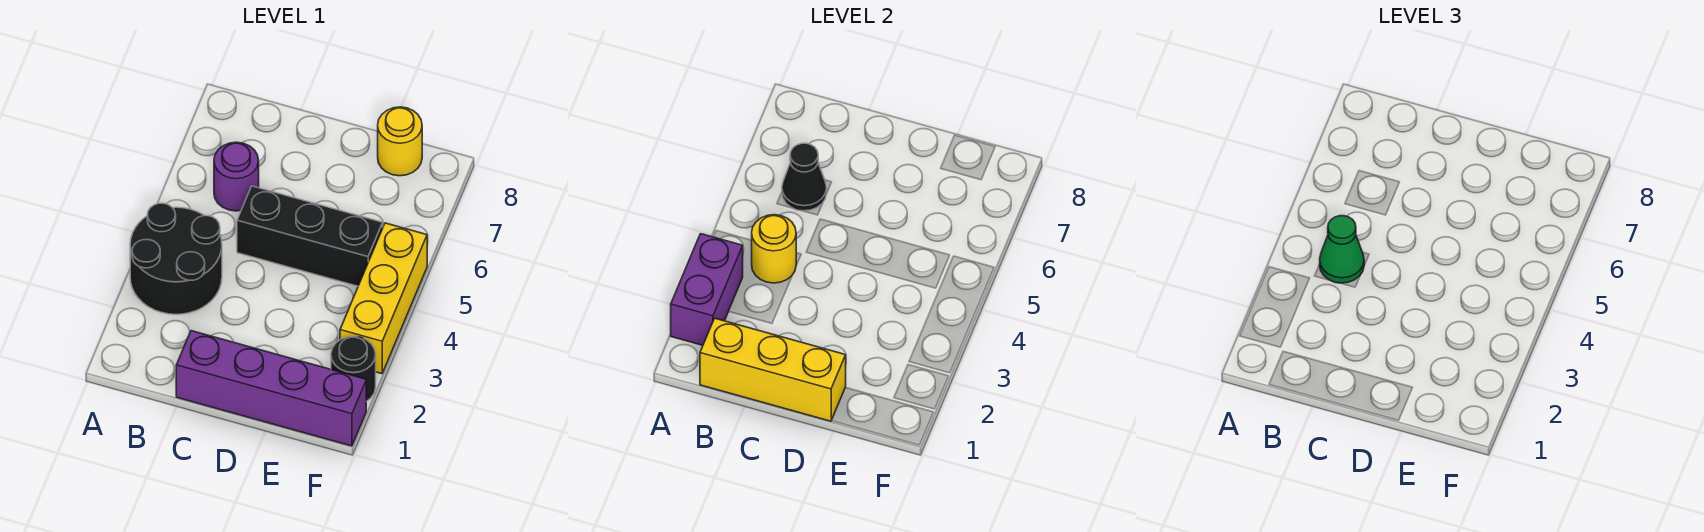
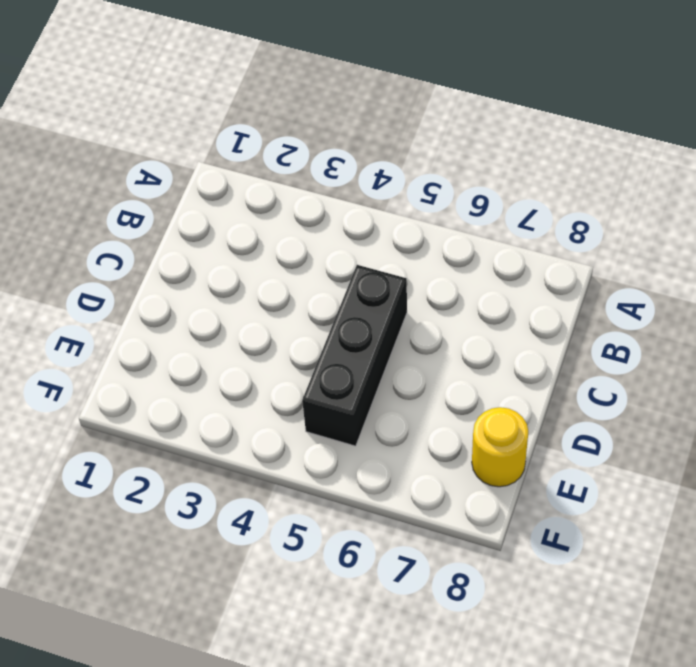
none -> black round brick A3:B4 level 1
none -> purple round brick B6 level 1
none -> purple brick C1:F1 level 1

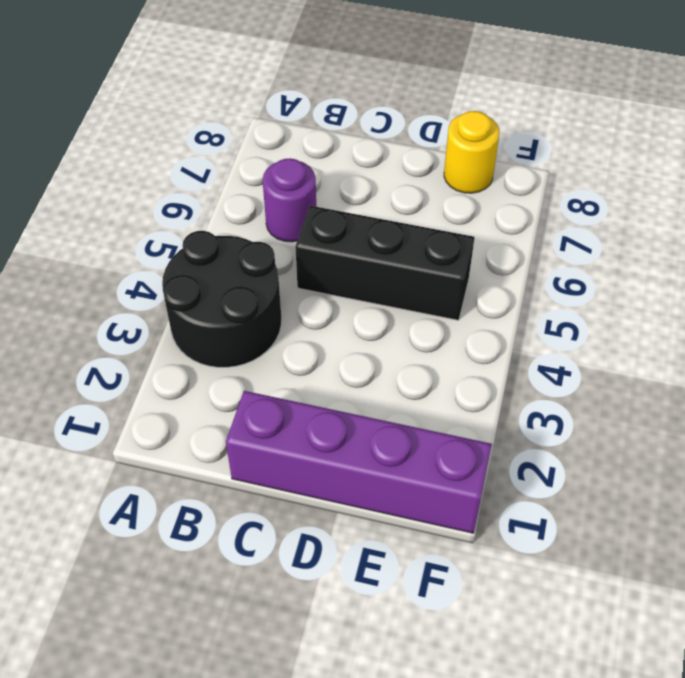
none -> black round brick F2 level 1
none -> yellow brick F3:F5 level 1
none -> purple brick A2:A3 level 2

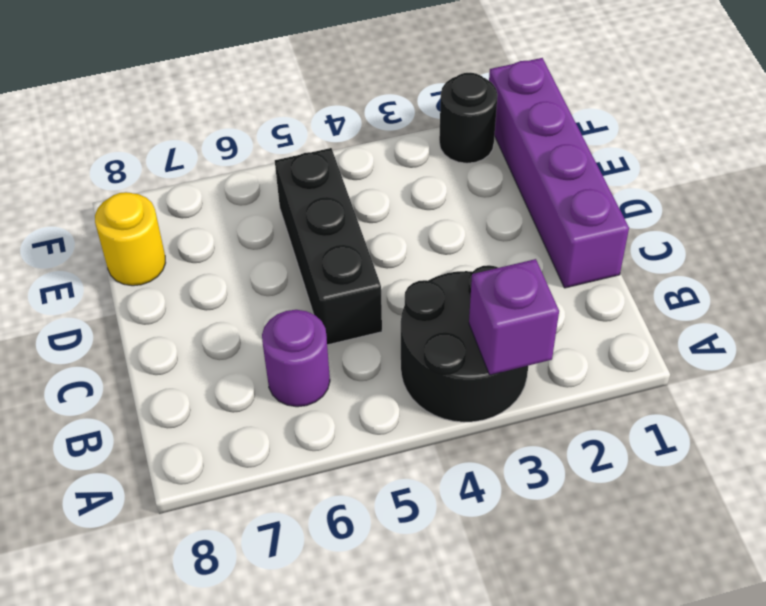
purple brick A3 level 2 -> purple brick A2:A3 level 2
none -> yellow brick F3:F5 level 1
none -> yellow brick B1:D1 level 2
none -> yellow round brick B4 level 2

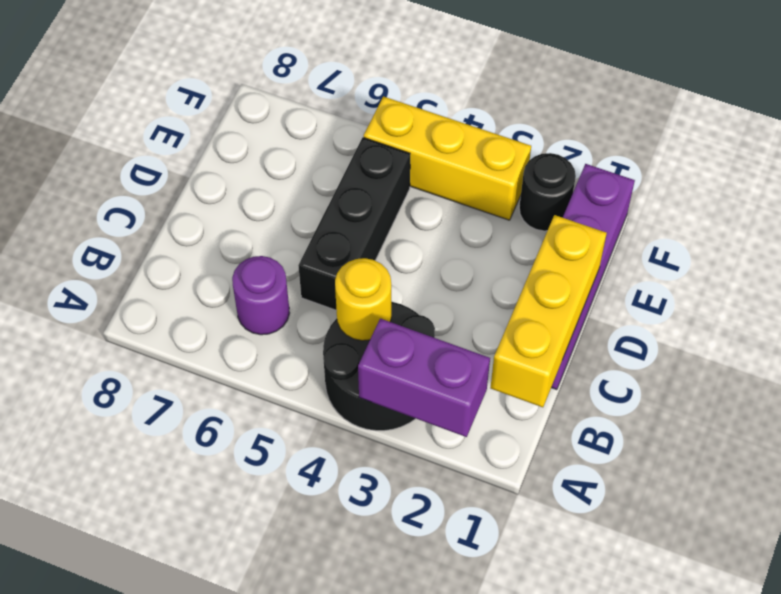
none -> yellow round brick E8 level 1
none -> black cone B6 level 2
none -> green cone B4 level 3

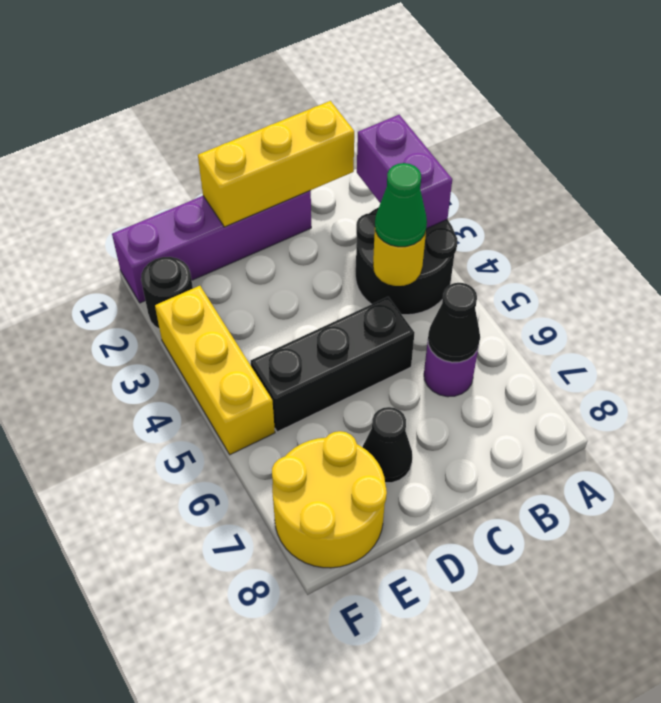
black cone D7 level 1 -> none
yellow round brick E7:F8 level 1 -> yellow round brick E8 level 1

